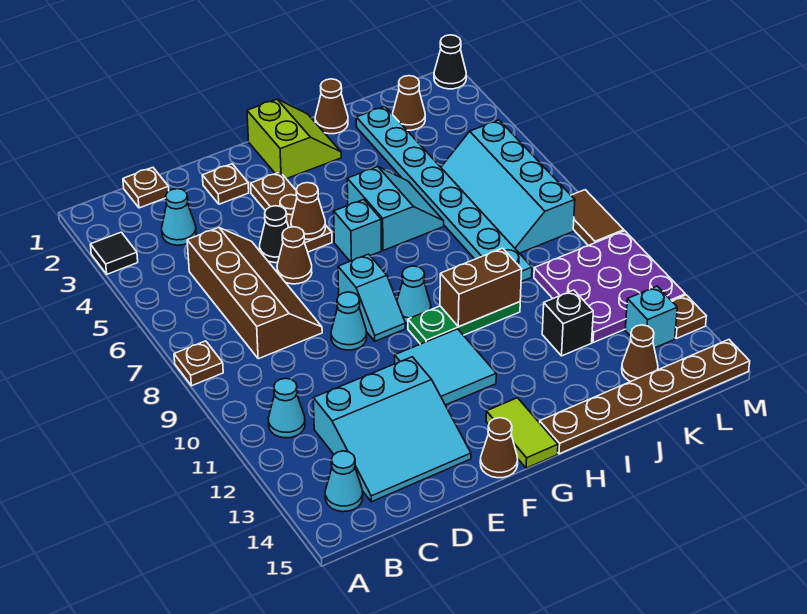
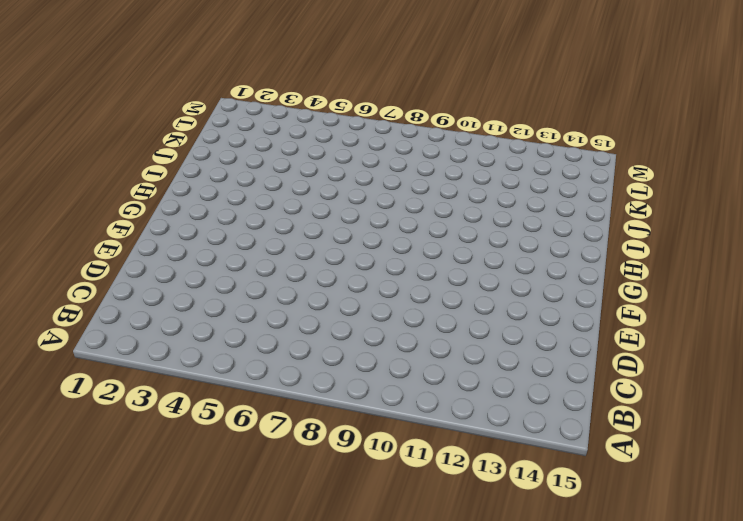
none -> black tile A3 level 1
none -> brown plate A8 level 1
none -> cyan cone B11 level 1
none -> cyan cone B14 level 1

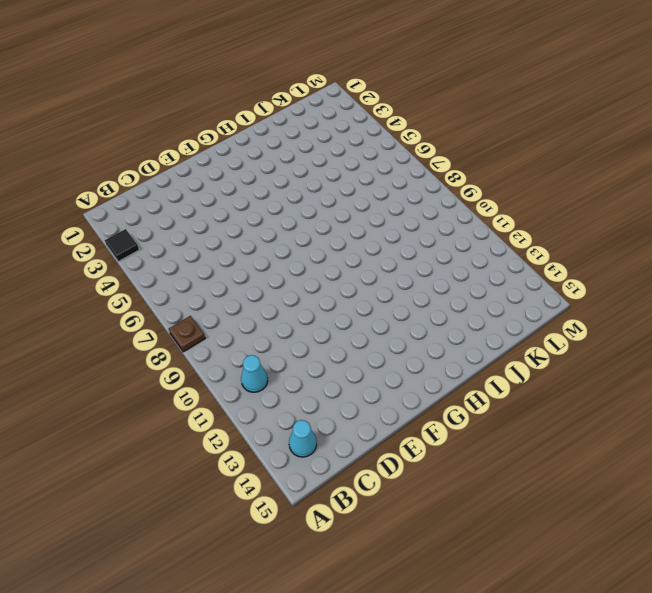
none -> brown plate C1 level 1
none -> cyan cone C3 level 1
none -> brown slope C5:D8 level 1 top C
none -> cyan slope C12:E14 level 1 top 12

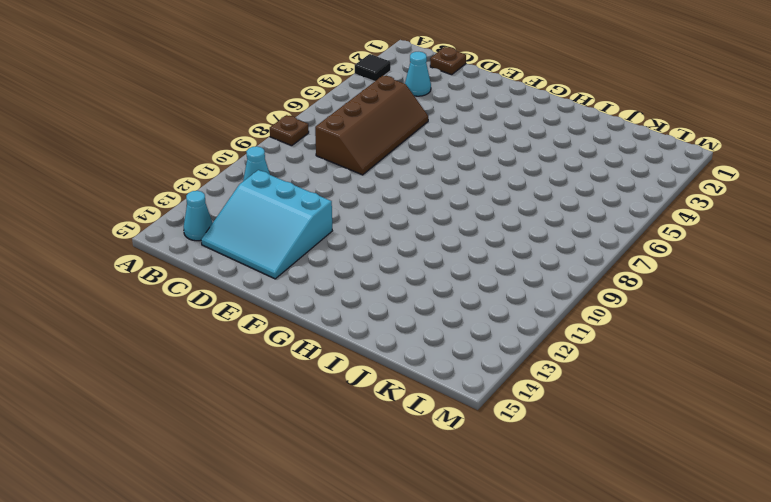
none -> brown plate E2 level 1
none -> black cone E5 level 1
none -> brown cone E6 level 1
none -> cyan cone E9 level 1

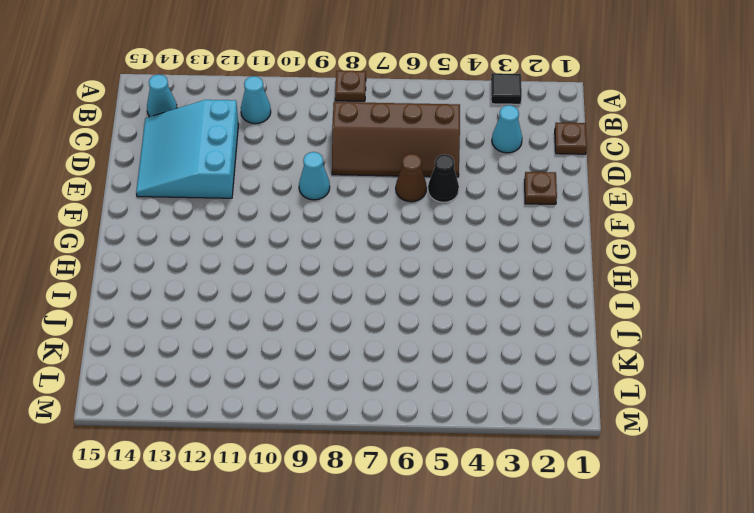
none -> brown plate F3:F5 level 1
none -> cyan slope F8:F9 level 1 top 8
none -> cyan tile F11:G12 level 1
none -> brown cone F15 level 1

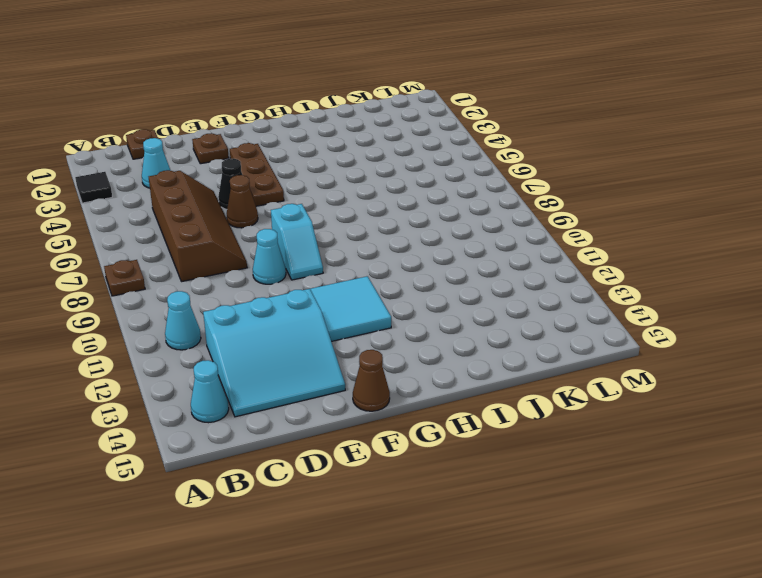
none -> lime slope G1:H2 level 1 top G
none -> cyan brick G6 level 1
none -> cyan cone G9 level 1
none -> green plate G10:I10 level 1

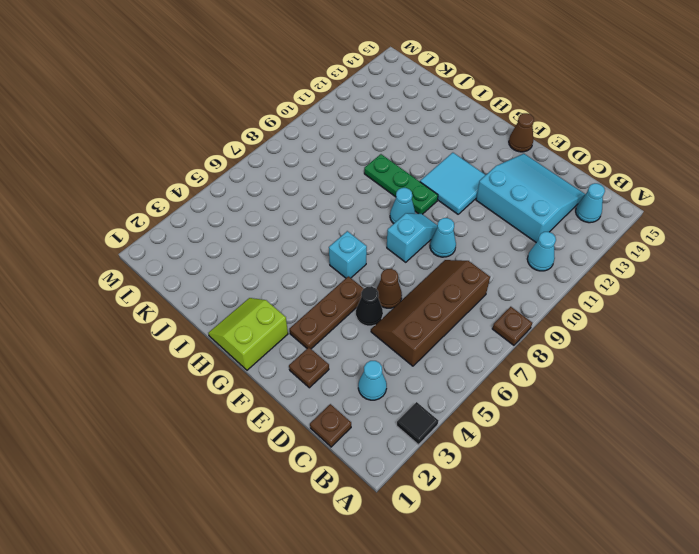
none -> lime tile G14:G15 level 1
none -> cyan slope H5:I6 level 1 top H
none -> brown plate H15:M15 level 1
none -> brown cone I1 level 1

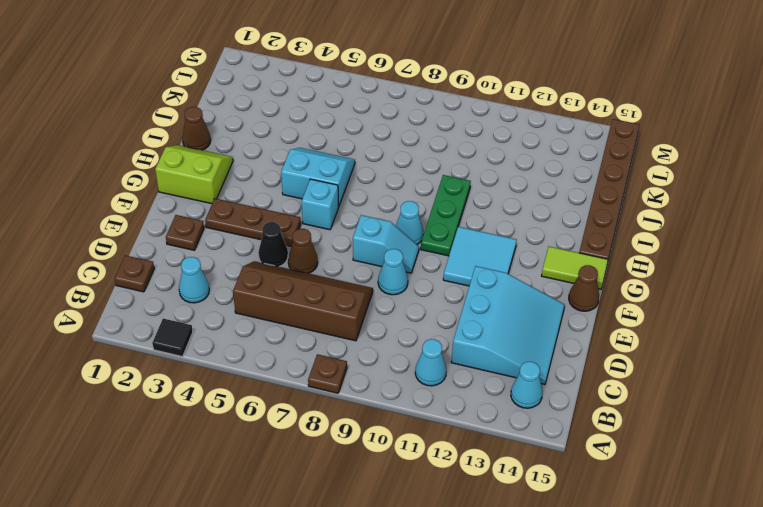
none -> cyan plate J2:J9 level 1
none -> black brick J12 level 1
none -> brown cone K2 level 1
none -> cyan slope K5:L8 level 1 top L

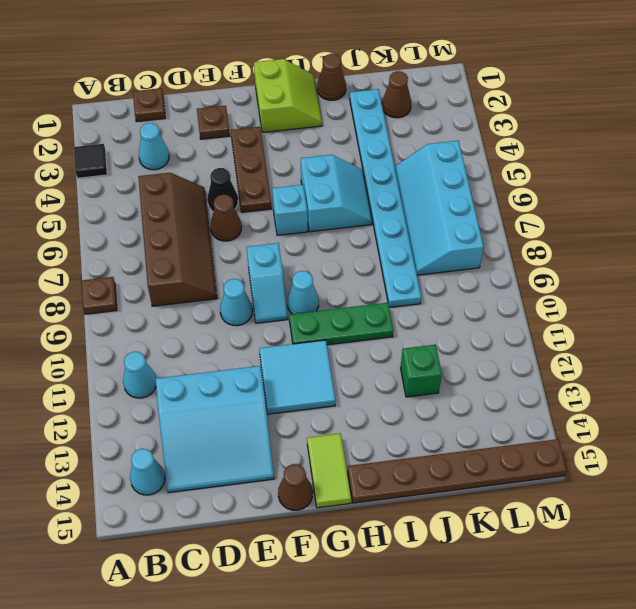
green brick J12 level 1 -> black brick J12 level 1
none -> purple plate K10:M12 level 1
none -> brown cone K14 level 1
none -> cyan brick L13 level 1
none -> black cone M1 level 1

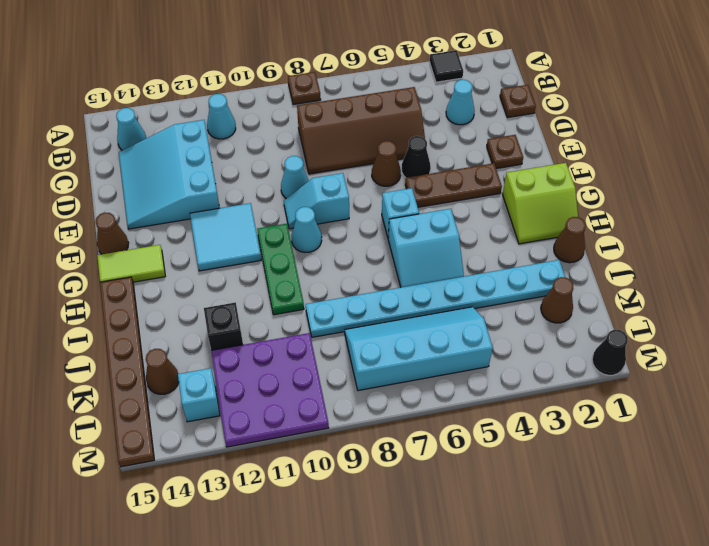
none -> brown tile M8:M9 level 1
none -> brown plate M13 level 1
none -> brown cone F5 level 2
none -> brown brick H10:I10 level 2

